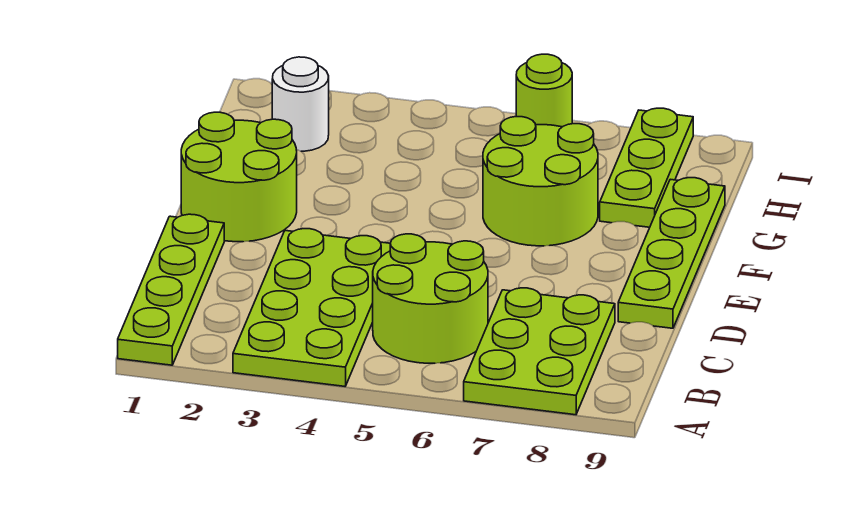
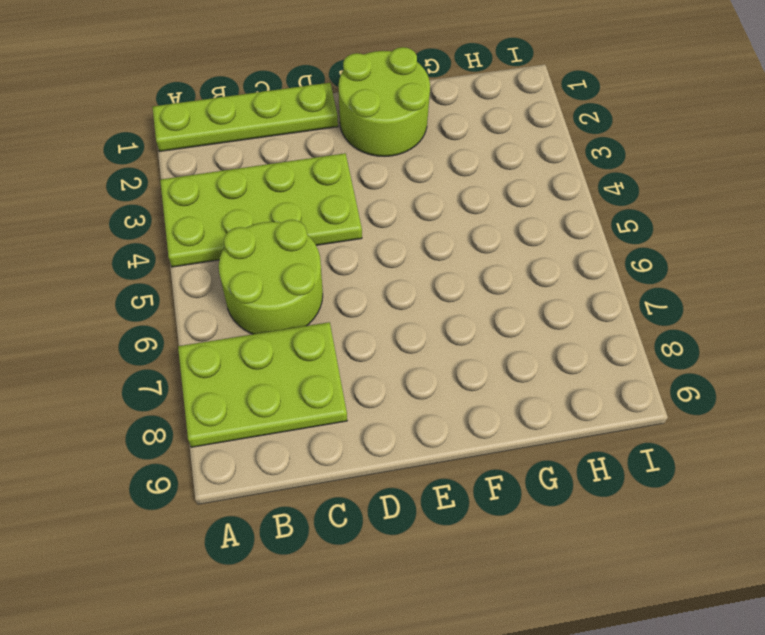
none -> lime plate D9:G9 level 1
none -> lime round brick F6:G7 level 1

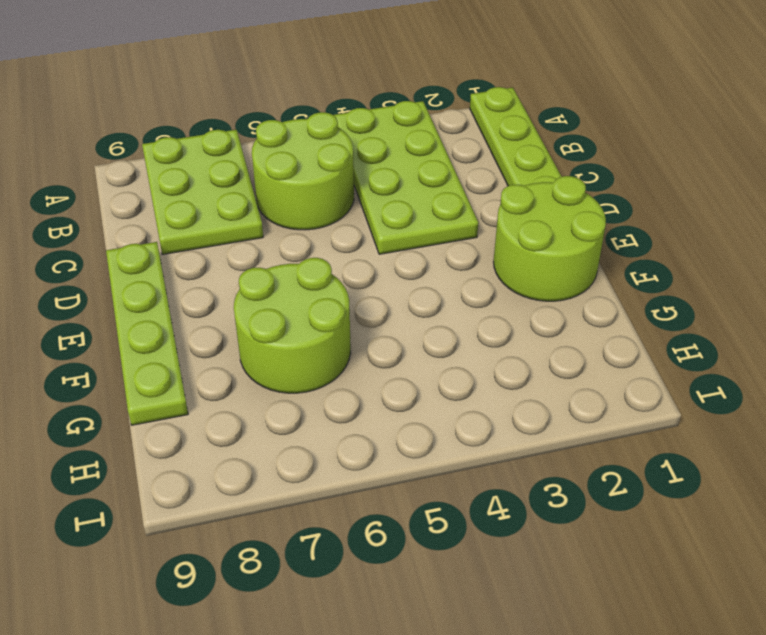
none -> lime plate G8:I8 level 1
none -> white round brick H2 level 1

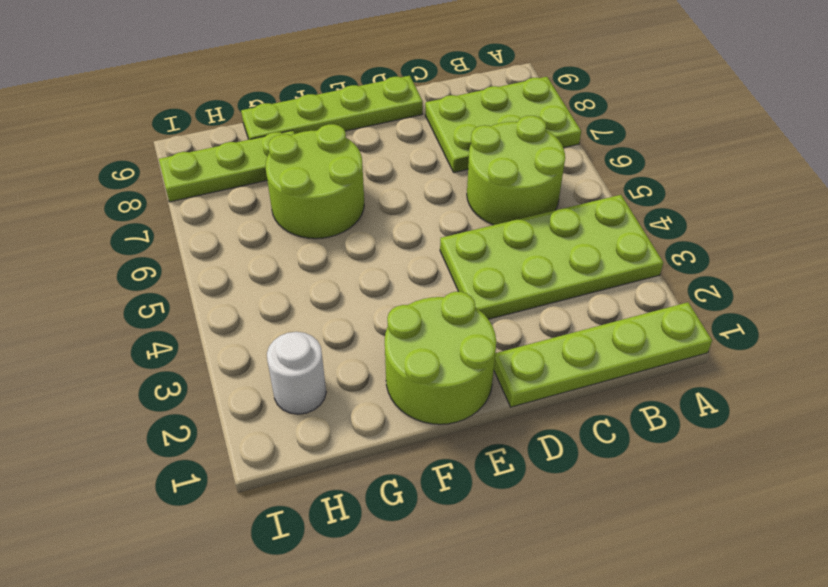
none -> lime round brick I6 level 1

